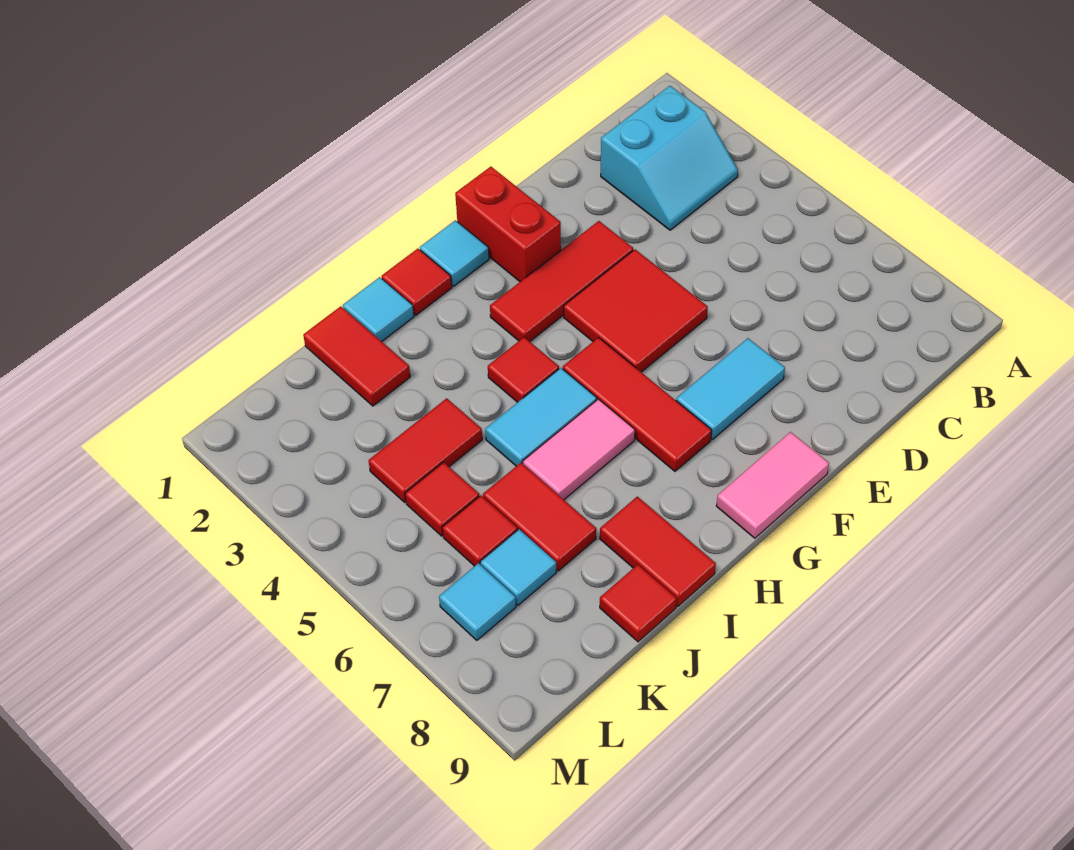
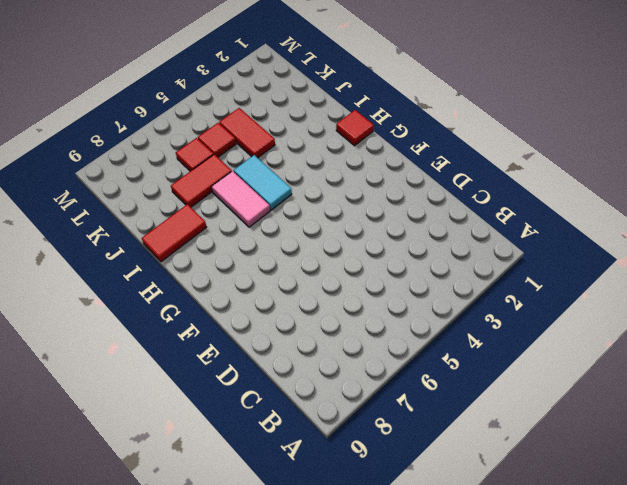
none -> cyan slope B2:C3 level 1 top 2
none -> red tile E3:G3 level 1
none -> red tile E4:F5 level 1

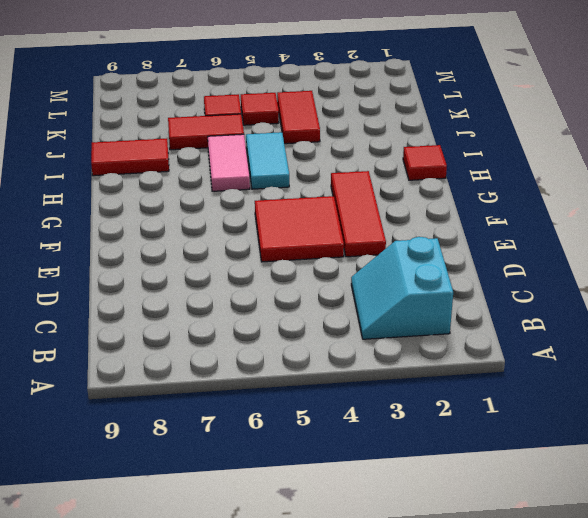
none -> cyan tile E7:F7 level 1
none -> red brick F1:F2 level 1
none -> pink tile F9:G9 level 1

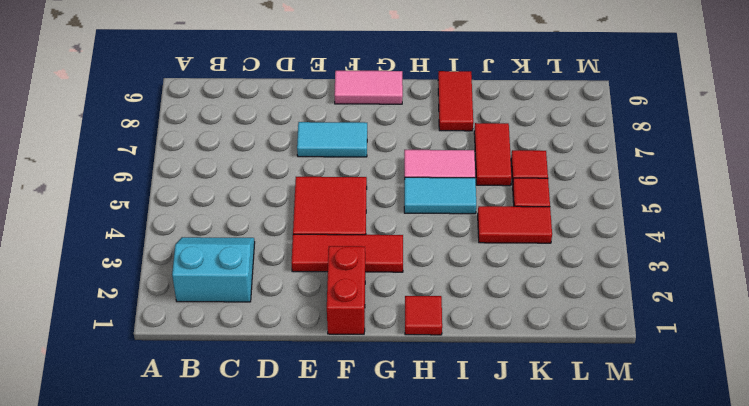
none -> cyan tile G1 level 1
none -> red tile G5:G7 level 1
none -> red tile H4 level 1

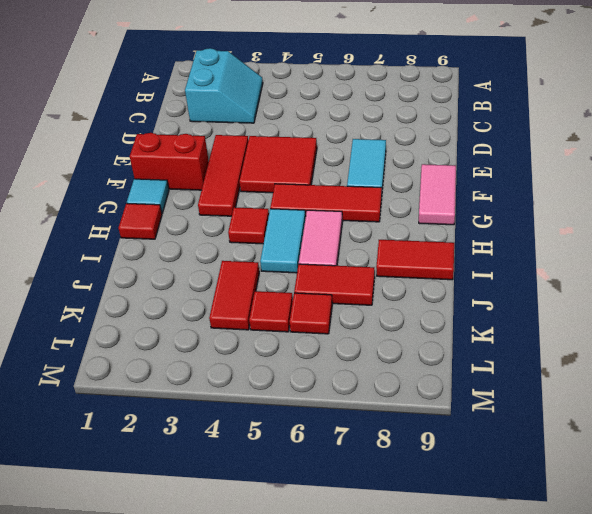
none -> cyan tile I1 level 1
none -> red tile J1:J2 level 1
none -> red tile J9 level 1

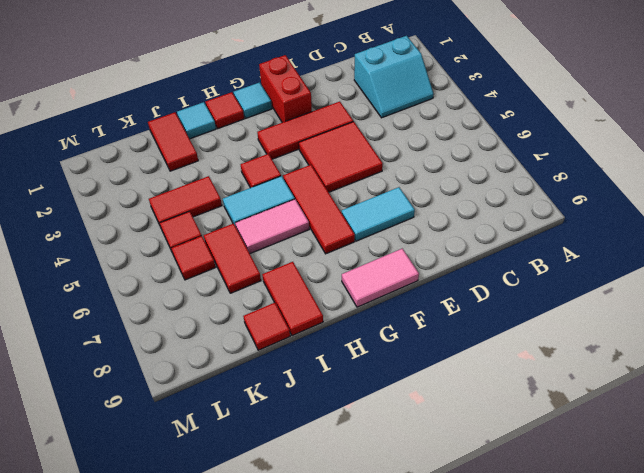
none -> cyan tile K7 level 1
none -> cyan tile L7 level 1

